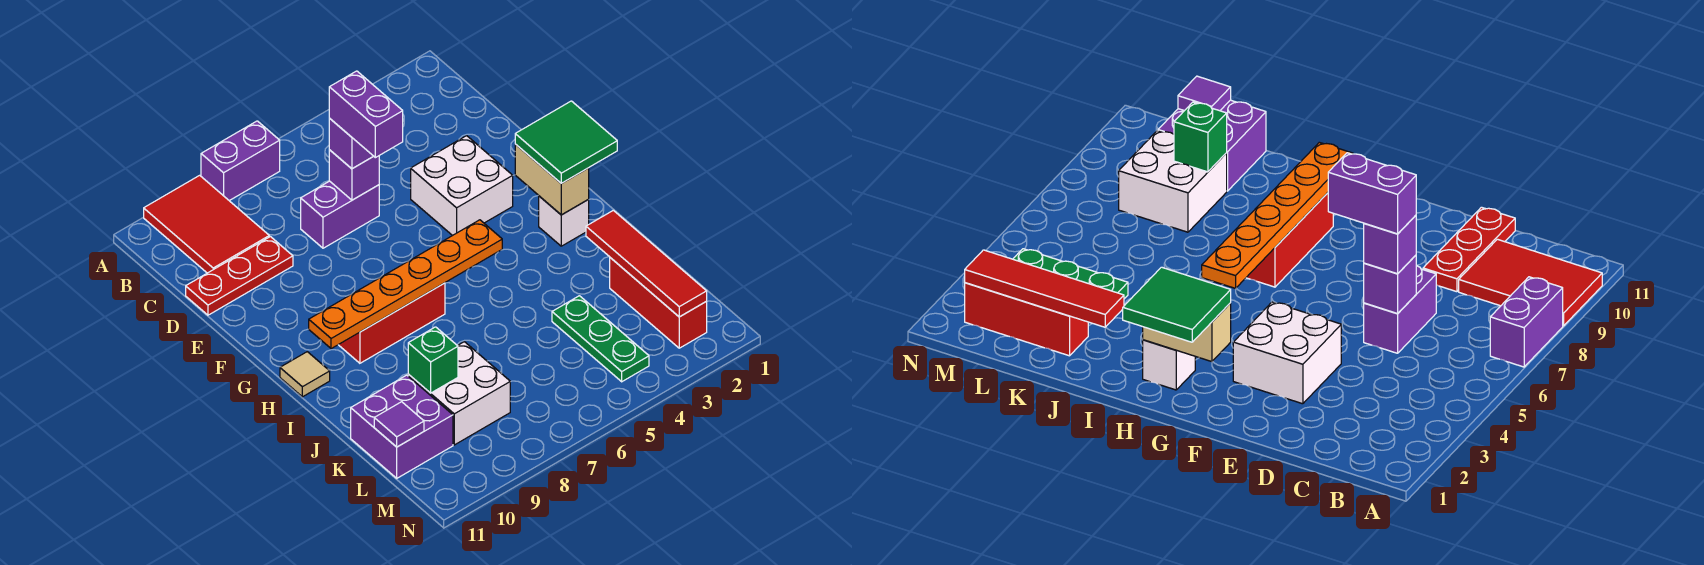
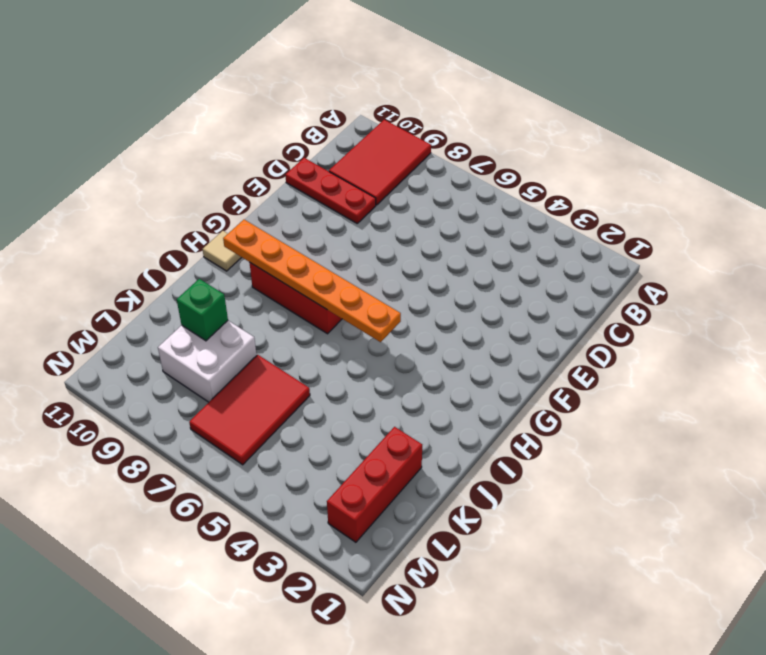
red tile K6:M7 level 1 -> none
none -> purple brick A7:A8 level 1
none -> purple brick D6:D7 level 1
none -> white brick E3:F4 level 1

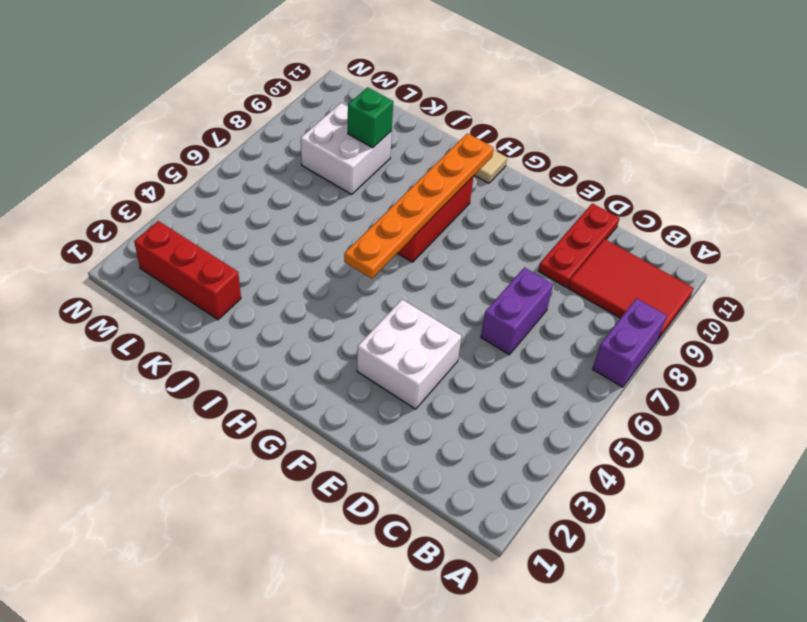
none -> white brick H2 level 1
none -> green plate K4:M4 level 1
none -> purple brick K10:L11 level 1

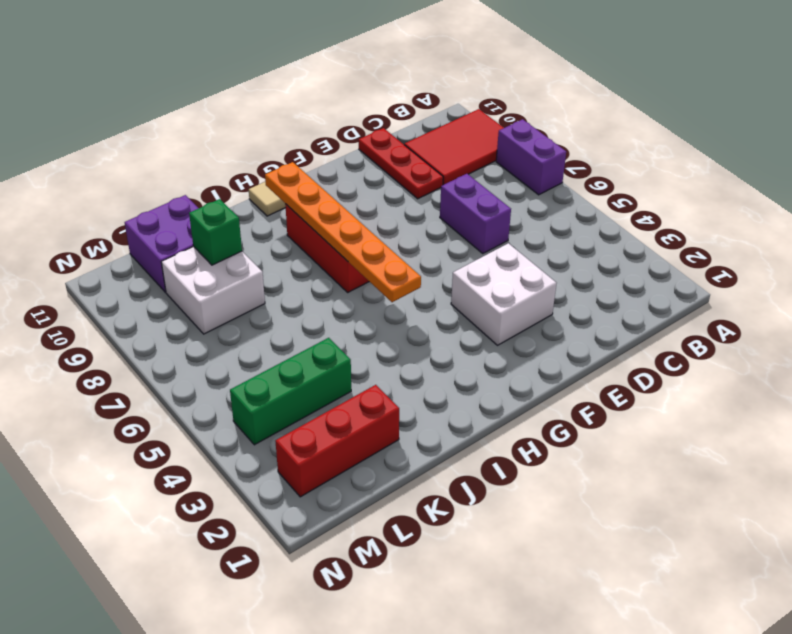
green brick K4:M4 level 1 -> green plate K4:M4 level 1
none -> white brick H2 level 1
none -> purple brick D6 level 2
none -> tan brick G2:H2 level 2

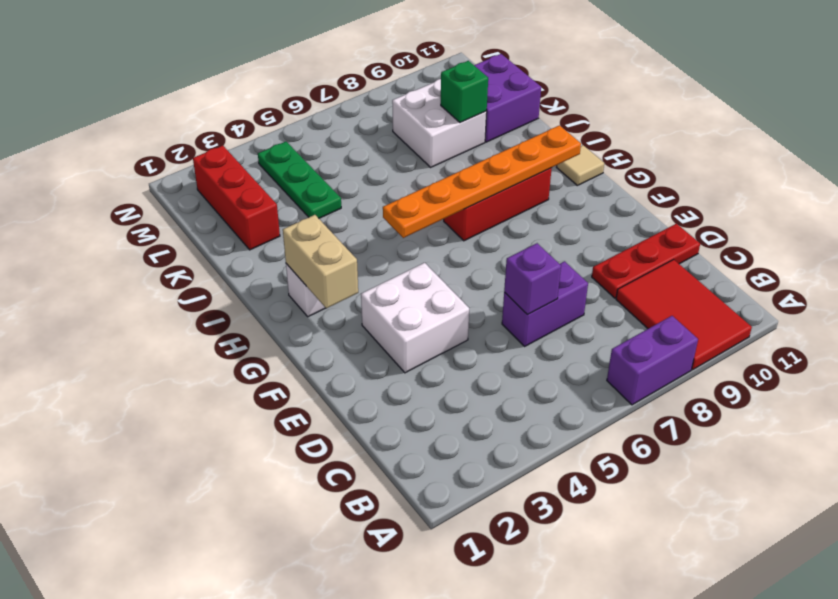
none -> red tile J2:M2 level 2
none -> purple tile L11 level 2
none -> purple brick D6 level 3

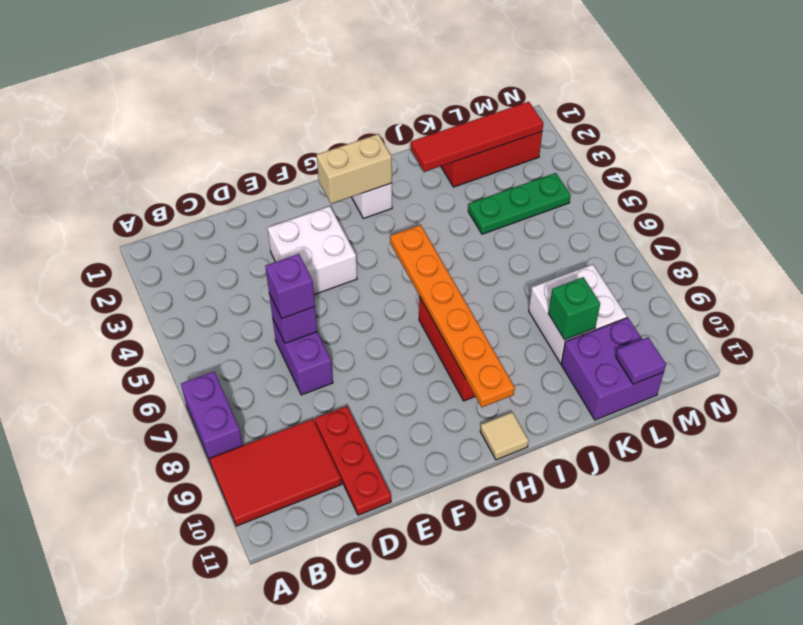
none -> green tile G1:H2 level 3
none -> purple brick D6:E6 level 4

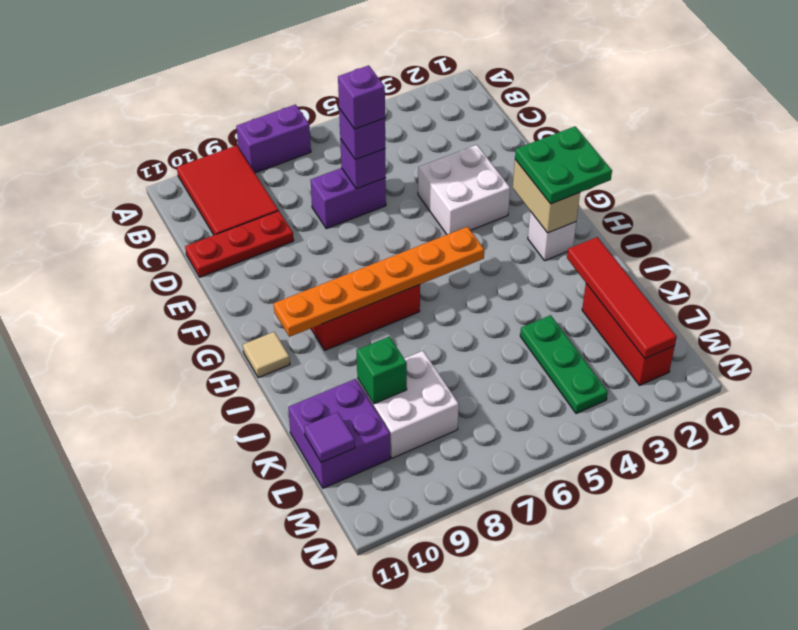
purple brick D6 level 4 -> purple brick D6:E6 level 4
green plate G1:H2 level 3 -> green tile G1:H2 level 3

